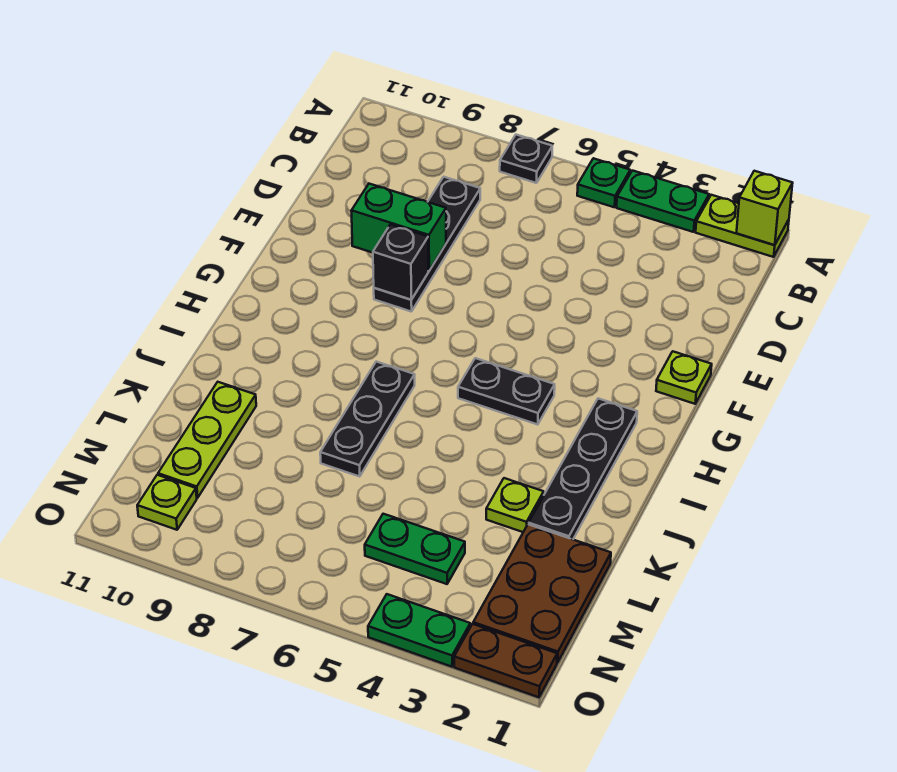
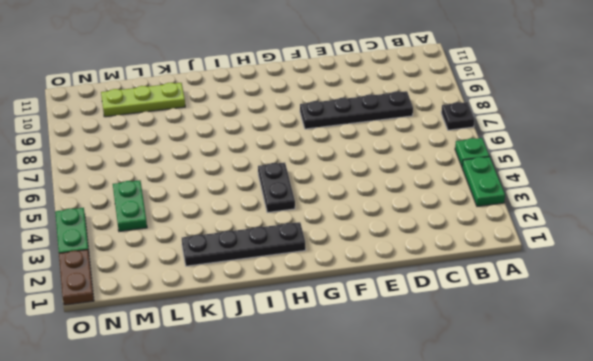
none -> lime plate A1:A2 level 1
none -> lime plate F1 level 1
none -> black plate I7:K7 level 1

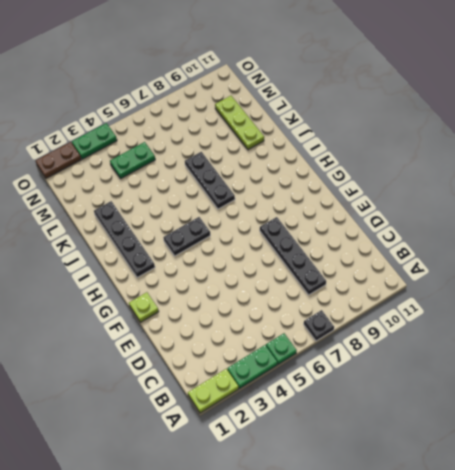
none -> lime plate K3 level 1
none -> brown plate L1:N2 level 1
none -> lime plate N10 level 1

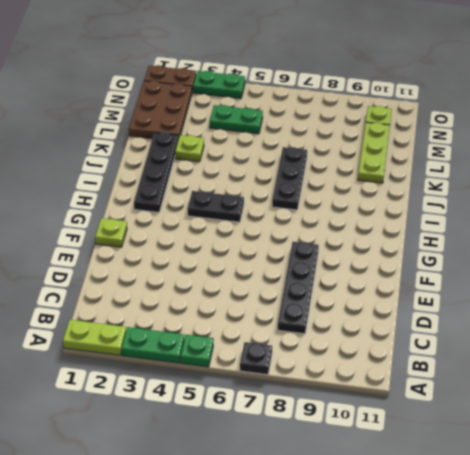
none -> lime brick A1 level 2
none -> green brick E8:E9 level 2
none -> black brick F8 level 2

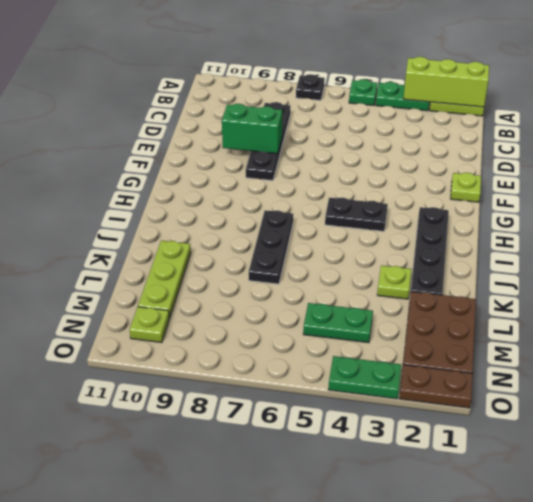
lime brick A1:A3 level 2 -> lime brick A1 level 2
none -> black brick F8 level 2

